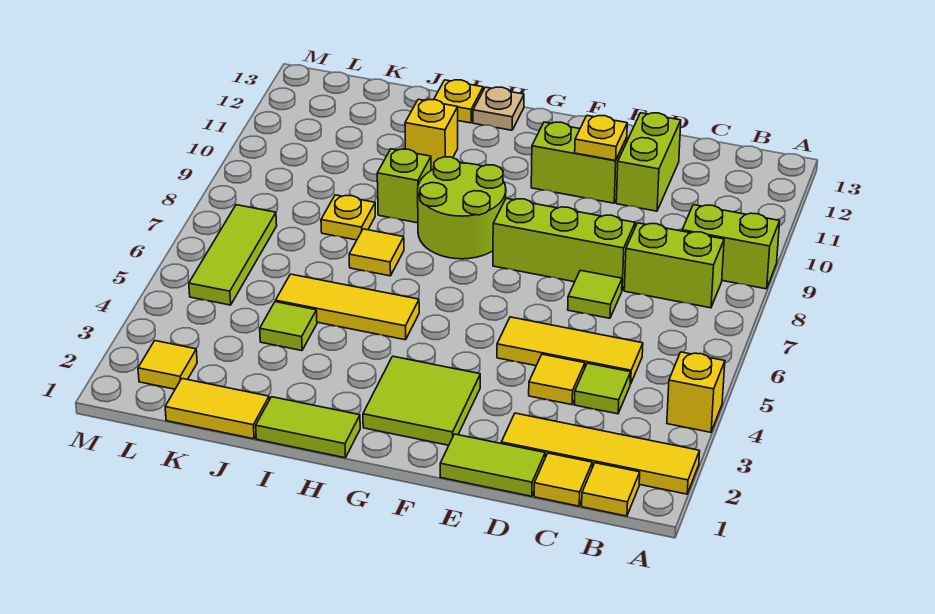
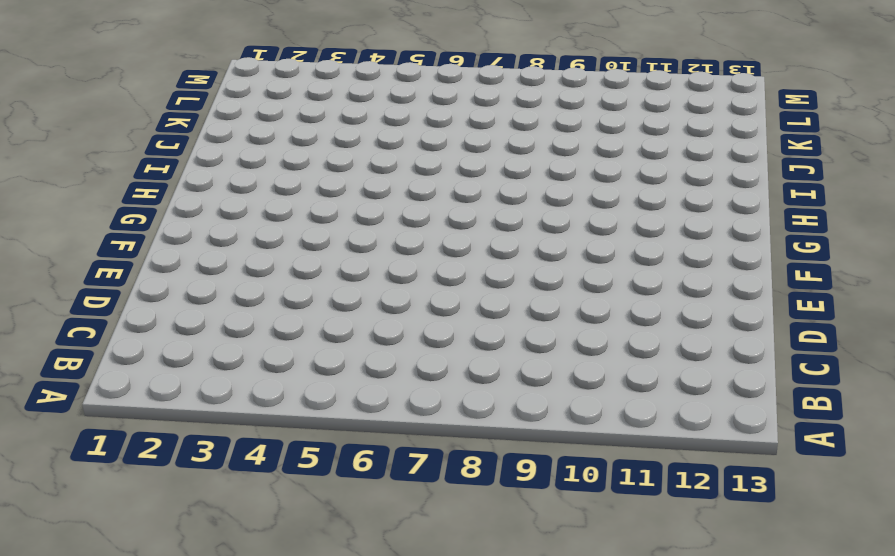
none -> yellow tile A2:D2 level 1
none -> yellow brick A4 level 1
none -> lime brick A9:B9 level 1

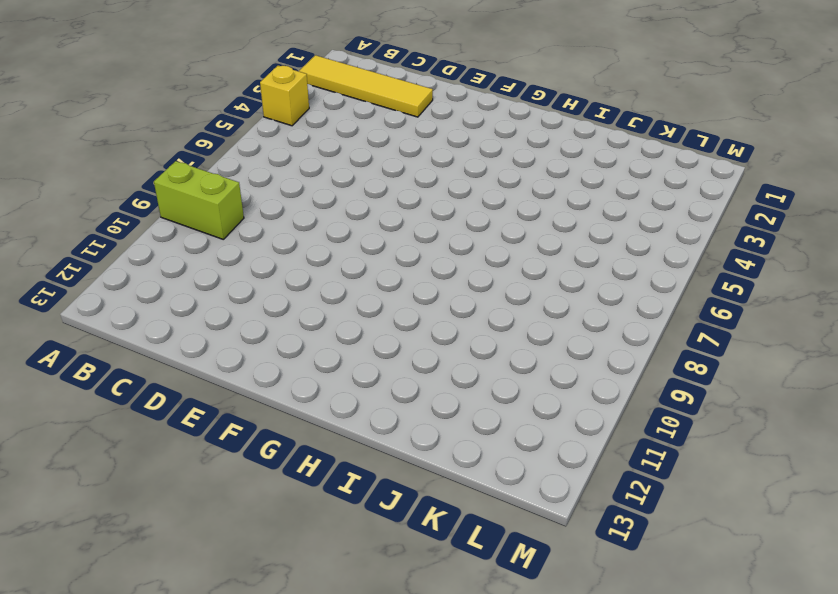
none -> yellow tile B1 level 1
none -> lime brick B8:C8 level 1
none -> yellow tile C1 level 1

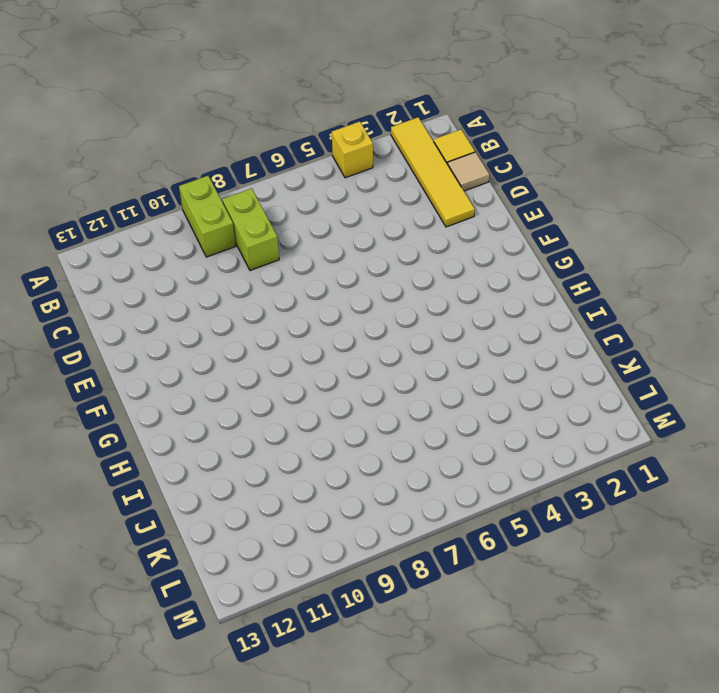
tan tile C1 level 1 -> yellow tile C1 level 1
none -> lime tile C4 level 1
none -> yellow tile C5:E5 level 1
none -> lime tile D1:E1 level 1

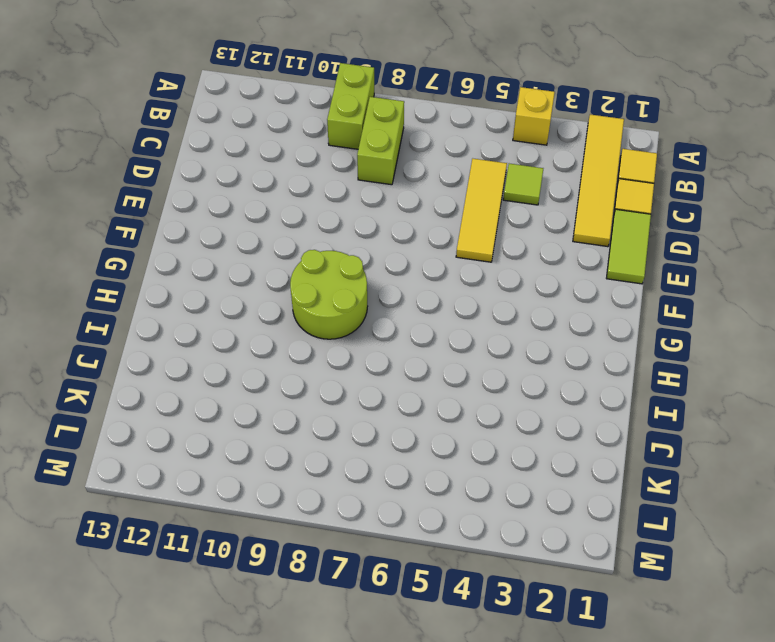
none -> yellow tile D4 level 1
none -> lime tile D7 level 1
none -> lime brick D8:F8 level 1

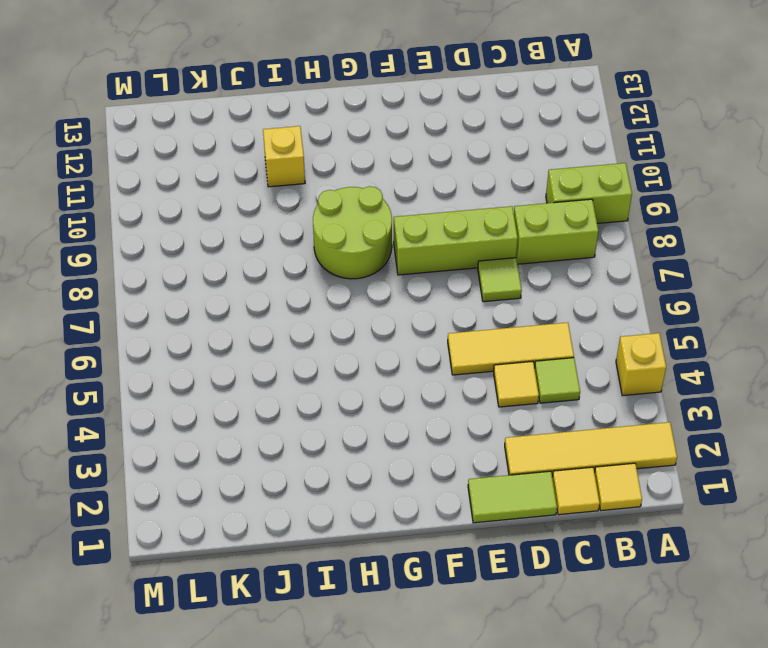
none -> lime brick D11:D12 level 1
none -> lime brick E11:F11 level 1
none -> lime tile F2:G3 level 1

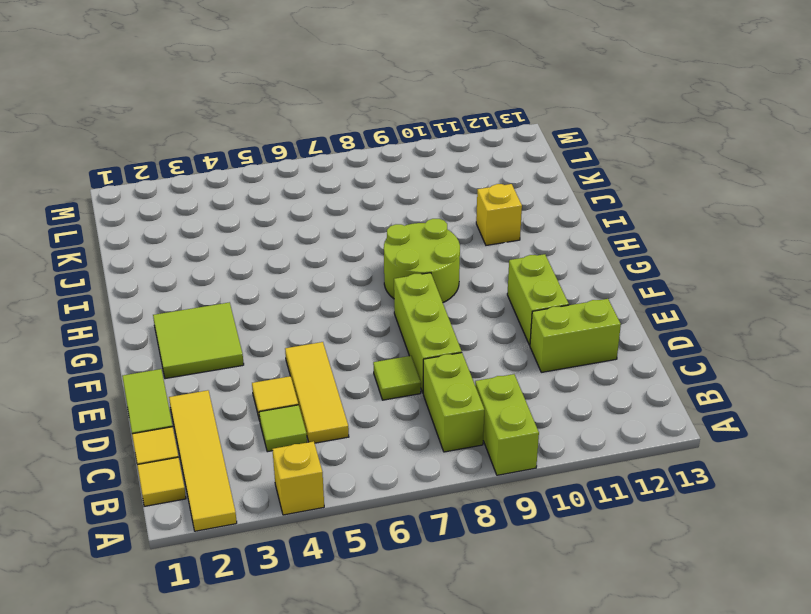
none -> lime tile H1:I1 level 1
none -> yellow tile H5:J5 level 1
none -> tan plate H13 level 1

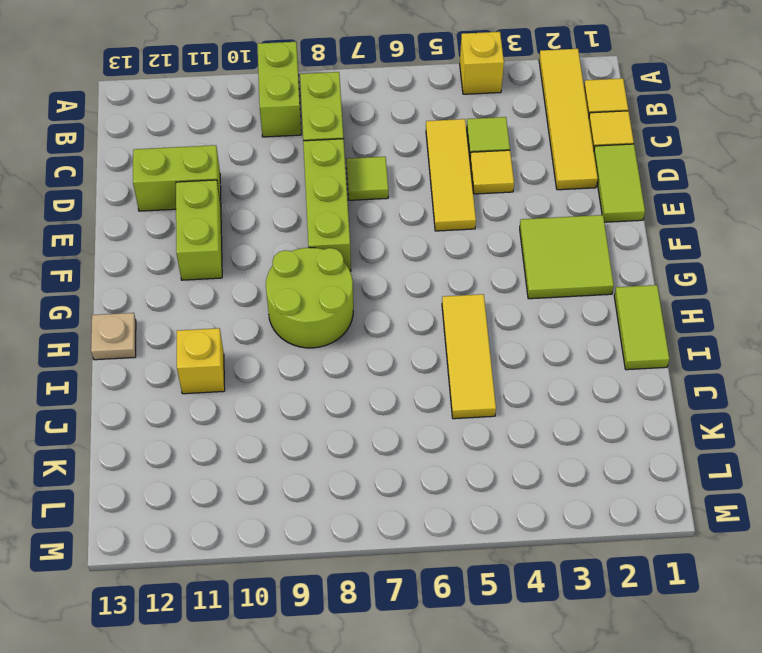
none -> yellow tile I7 level 1
none -> lime brick I9 level 1
none -> yellow plate I13 level 1

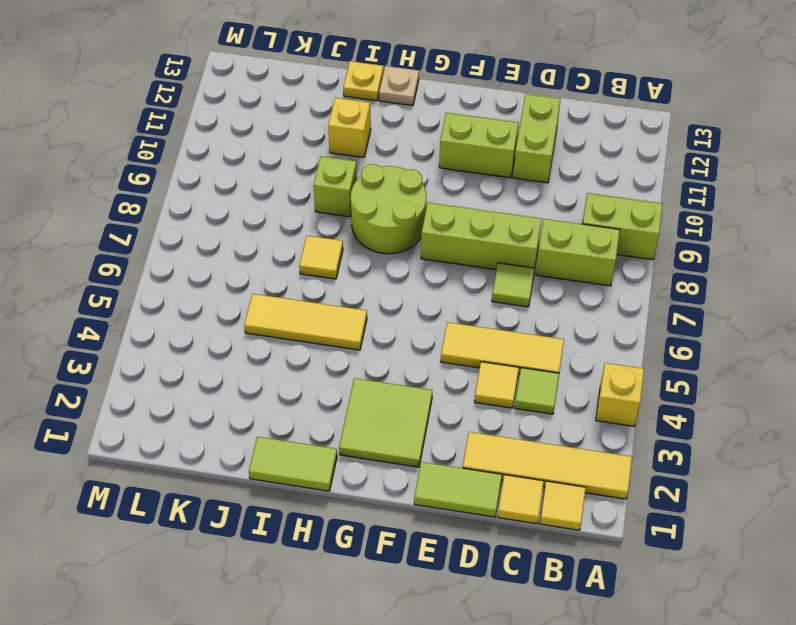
none -> yellow tile J1:K1 level 1
none -> lime tile J4 level 1
none -> yellow plate J8 level 1

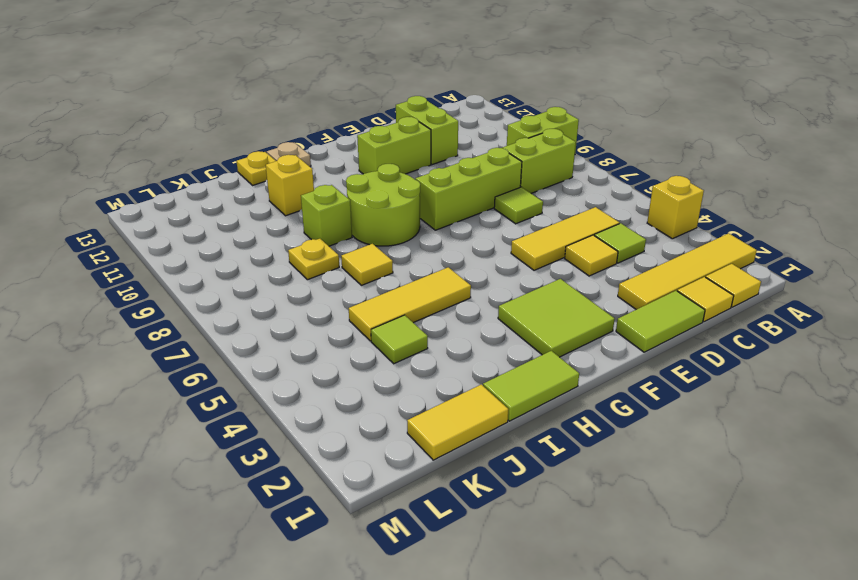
none -> yellow tile L2 level 1
none -> lime tile L5:L7 level 1
none -> yellow plate E11 level 2

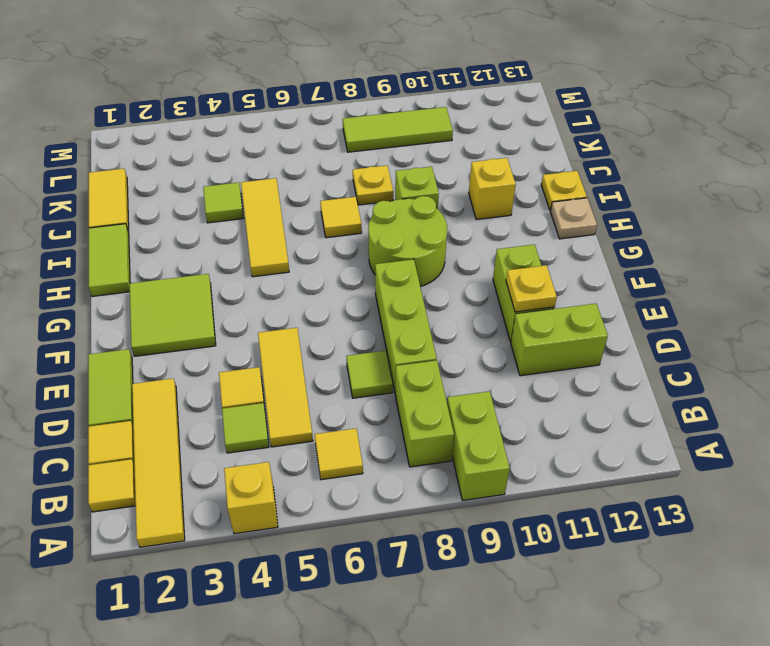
yellow tile B6 level 1 -> yellow tile L2 level 1
lime tile L8:L10 level 1 -> lime tile L5:L7 level 1

